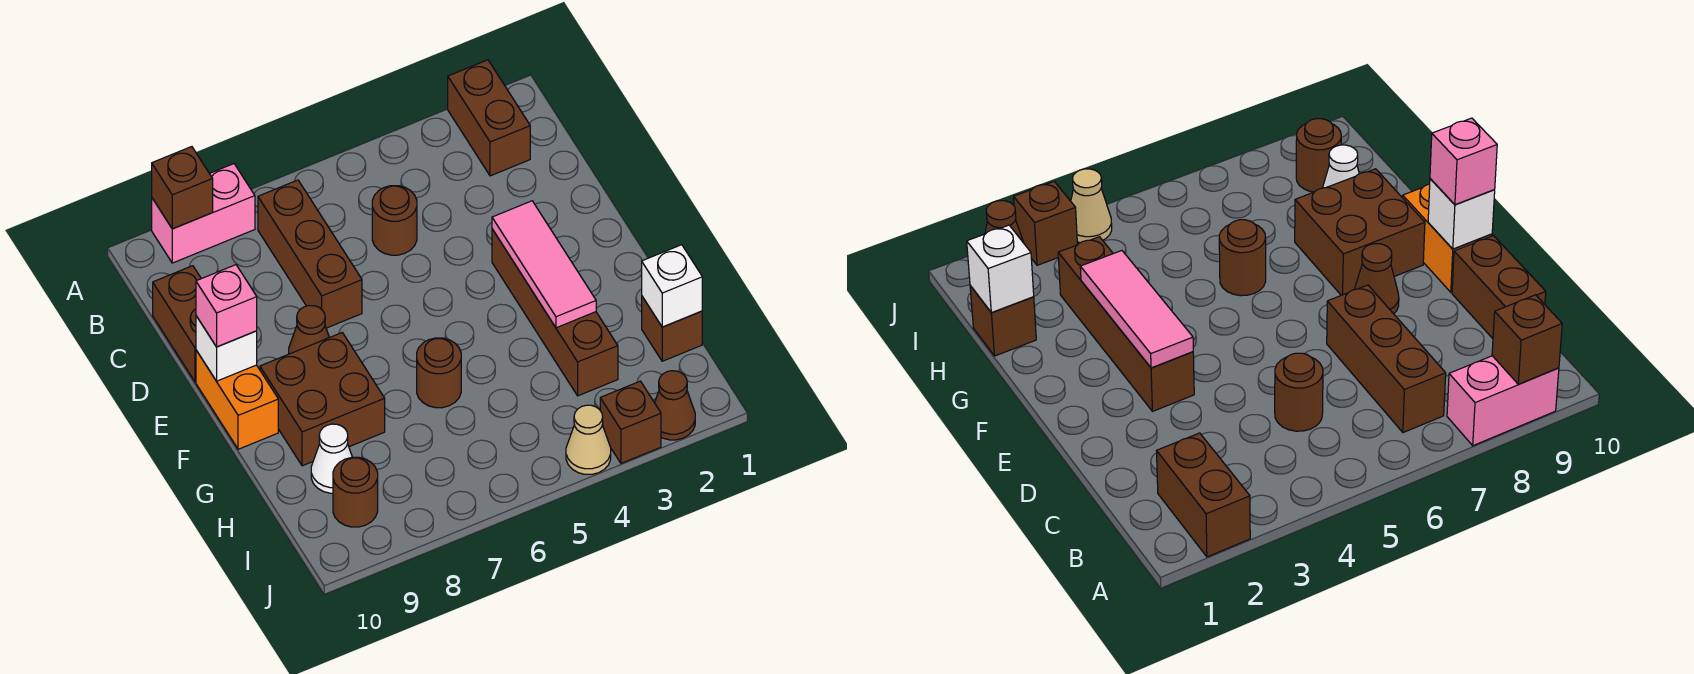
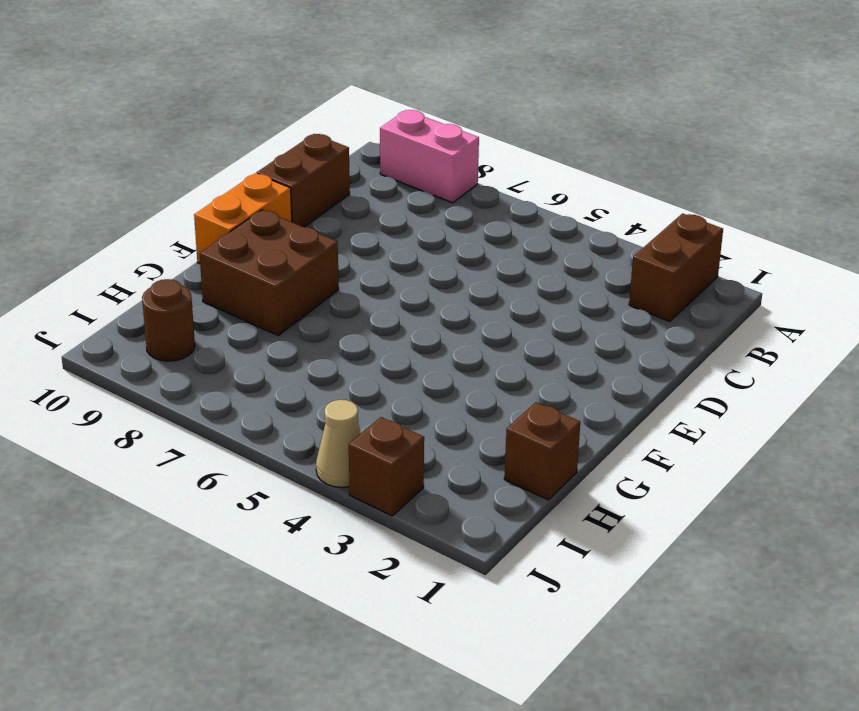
none -> brown brick B7:D7 level 1
none -> brown round brick C5 level 1
none -> brown brick E3:H3 level 1

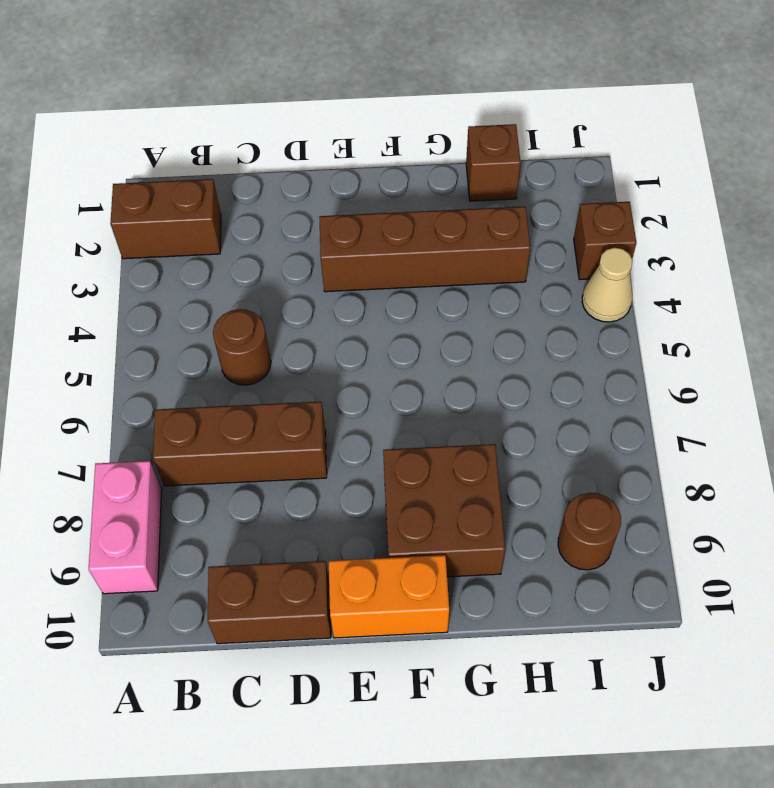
none -> brown cone E8 level 1
none -> brown round brick G6 level 1
none -> white cone H9 level 1

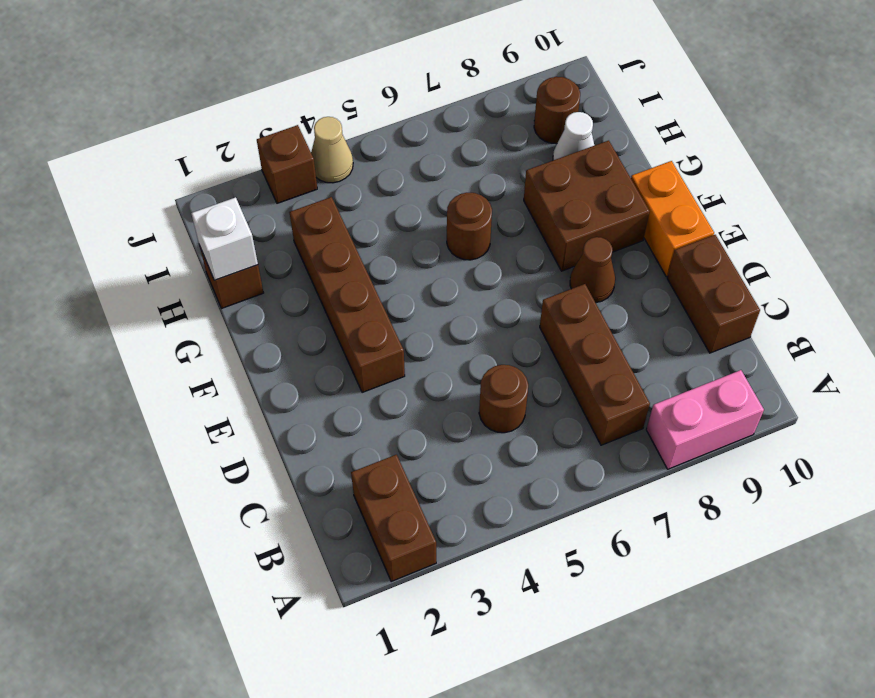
none -> brown cone J2 level 1
none -> brown brick A9 level 2
none -> pink tile E3:G3 level 2

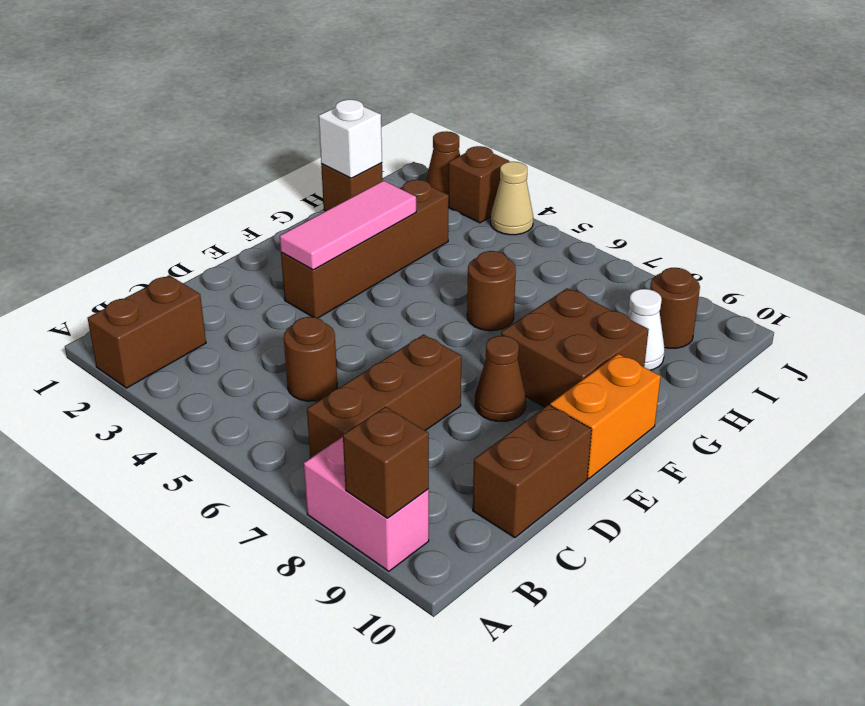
none -> white brick E10 level 2
none -> pink brick E10 level 3

